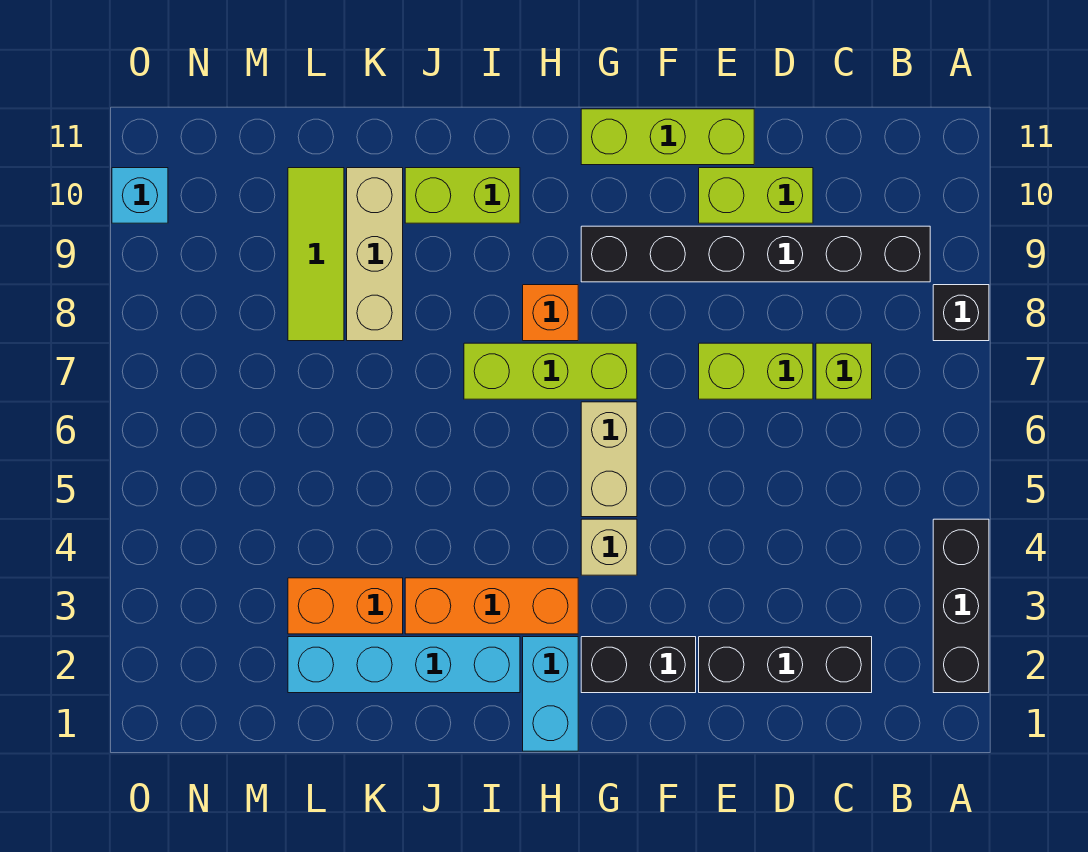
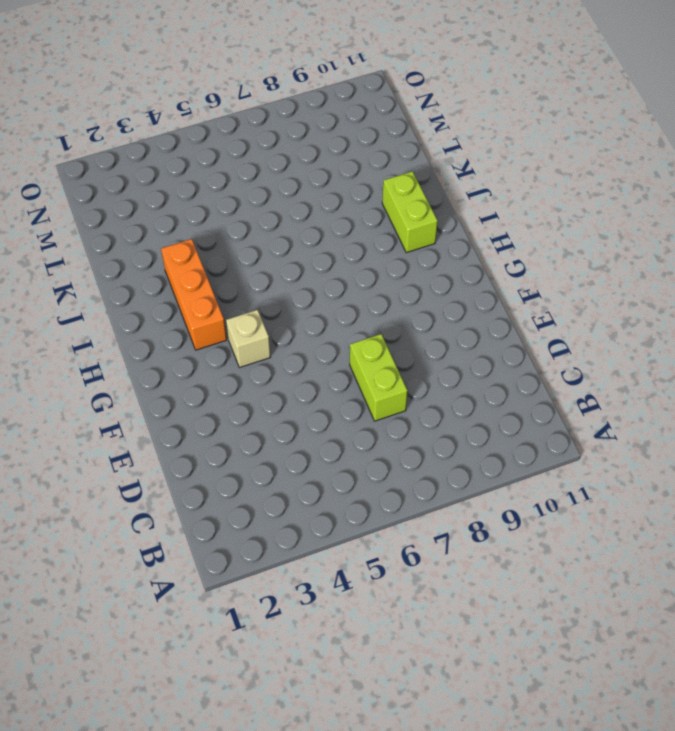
none -> black brick A2:A4 level 1
none -> black brick A8 level 1
none -> black brick B9:G9 level 1

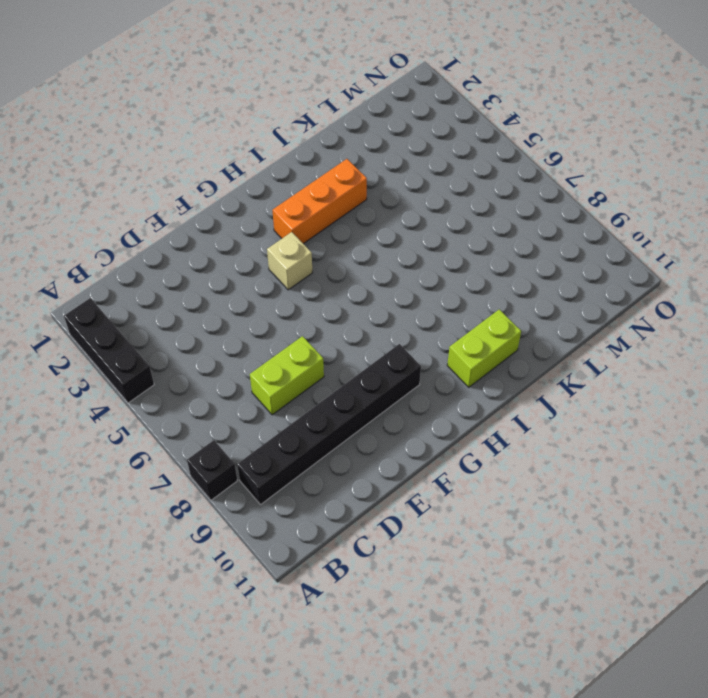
none -> black brick C2:E2 level 1
none -> lime brick C7 level 1
none -> lime brick D10:E10 level 1

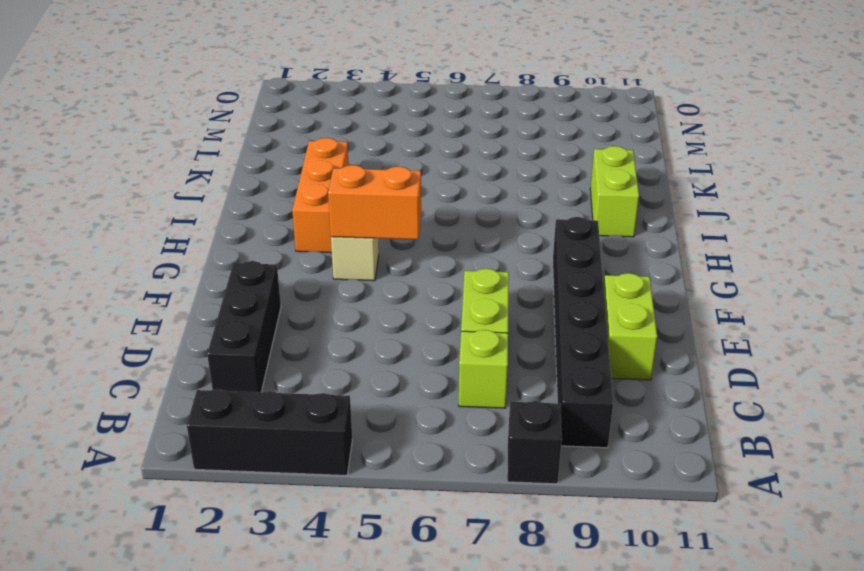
orange brick G4:G5 level 2 -> orange brick K3:L3 level 1
none -> lime brick E11:G11 level 1
none -> black brick F2:G2 level 1
none -> tan brick G5:G6 level 1

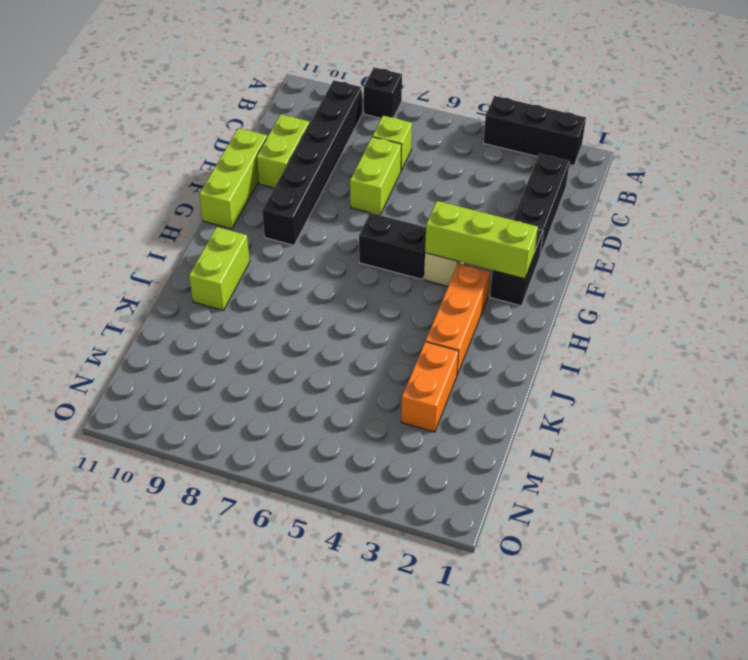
lime brick G2:G4 level 2 -> lime brick G7:I7 level 1
black brick G5:G6 level 1 -> tan brick G5:G6 level 1
none -> cyan brick H1:H2 level 1
none -> orange brick H8 level 1
none -> cyan brick I2:L2 level 1

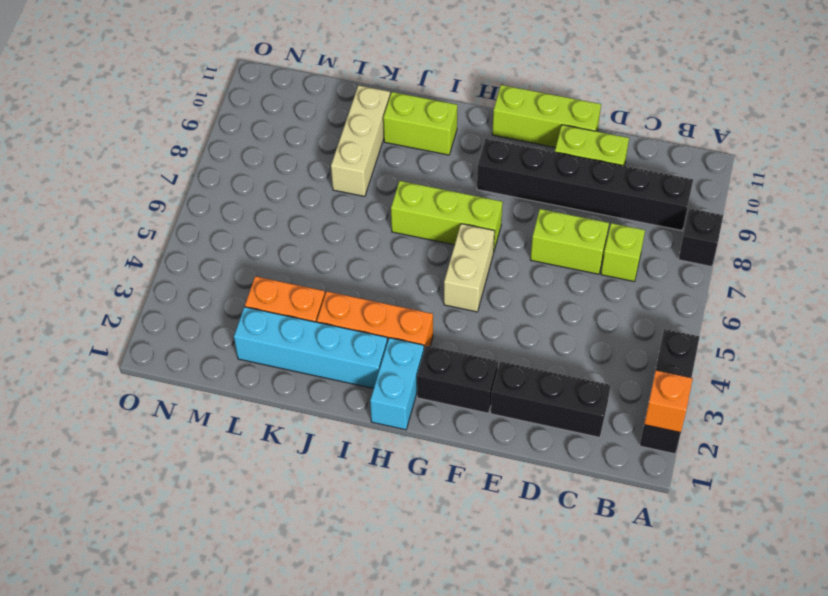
orange brick A2 level 2 -> orange brick H8 level 1
none -> tan brick G4 level 1
none -> lime tile L8:L10 level 1
none -> cyan brick O10 level 1

